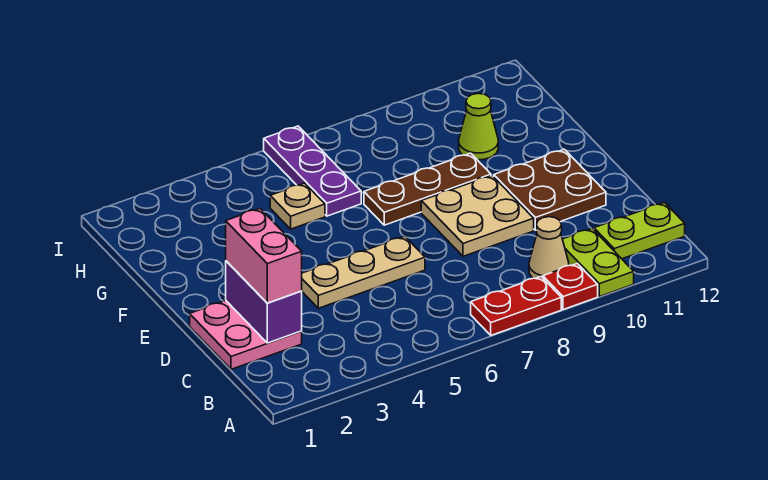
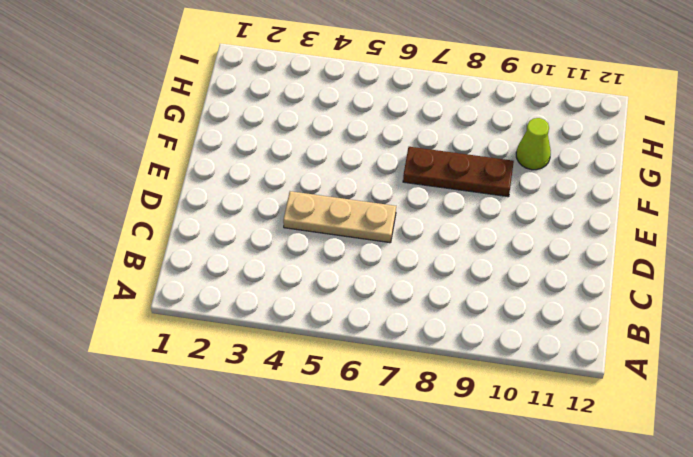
none -> red plate A7:A8 level 1
none -> red plate A9 level 1
none -> lime plate A10:B10 level 1

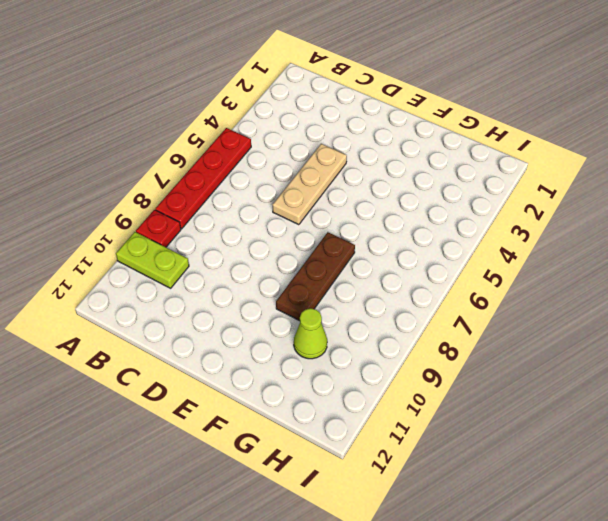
red plate A5:A8 level 1 -> red plate A7:A8 level 1
none -> tan cone B9 level 1
none -> lime plate B11:B12 level 1
none -> pink plate C1:D2 level 1

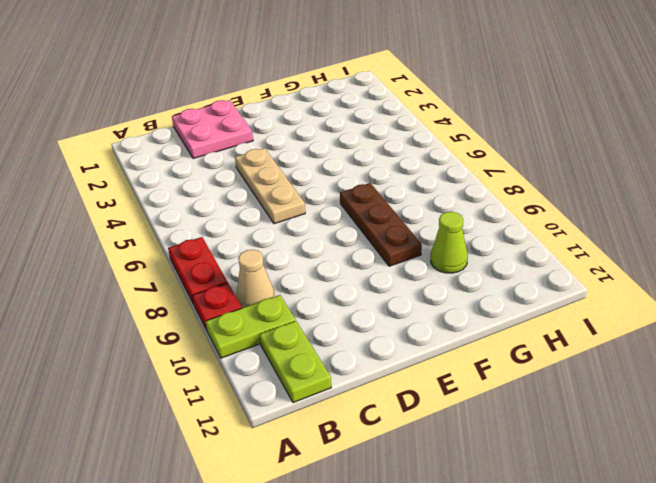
none -> tan plate D8:E9 level 1
none -> brown plate D10:E11 level 1
none -> tan plate G5 level 1

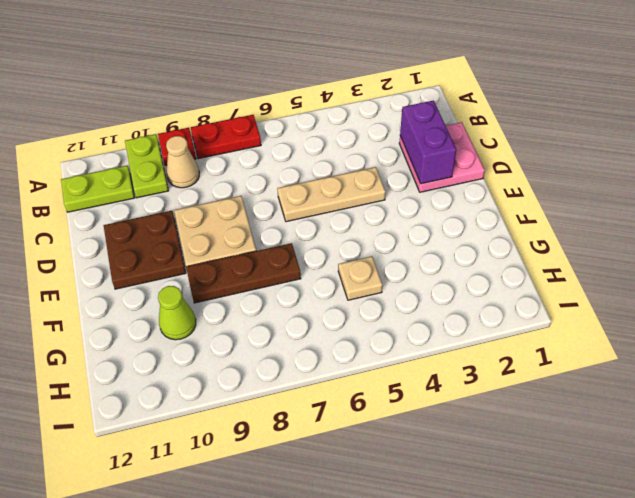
none -> purple plate G6:I6 level 1
none -> pink brick C2:D2 level 3

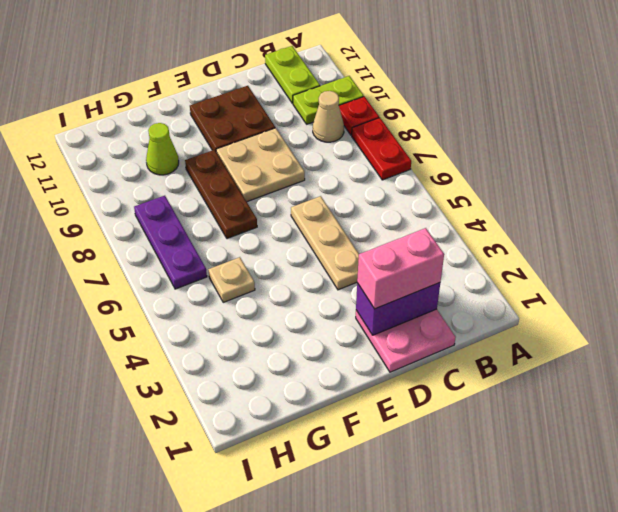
purple plate H6:H8 level 1 -> purple plate G6:I6 level 1

